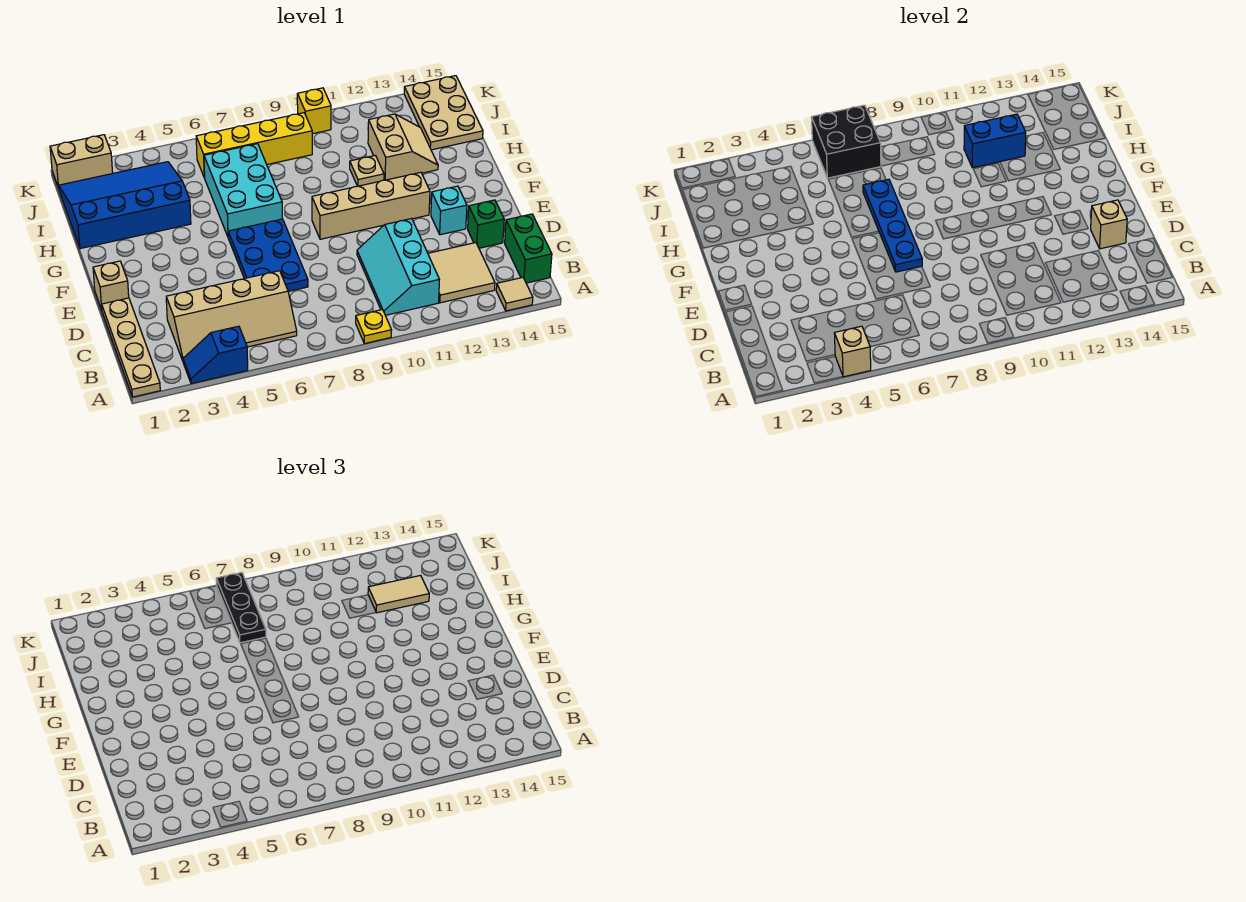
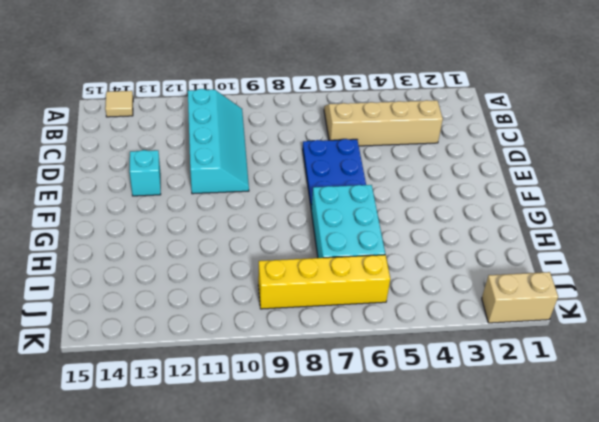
cyan slope B10:E11 level 1 top 11 -> cyan slope B10:D11 level 1 top 11
none -> tan plate A1:D1 level 1
none -> blue slope A3:A4 level 1 top 4
none -> yellow plate A9 level 1

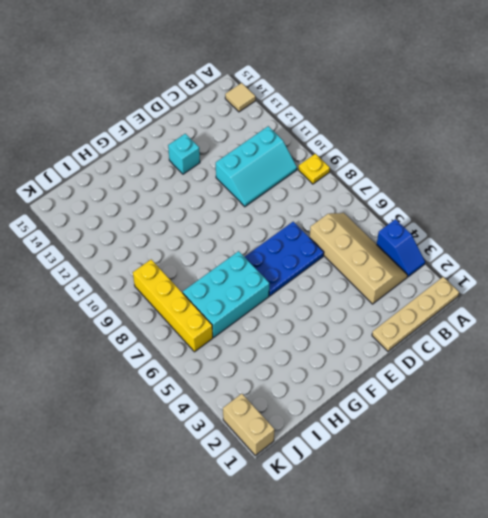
none -> tan tile B12:C13 level 1
none -> green brick B15:C15 level 1
none -> green brick D14 level 1

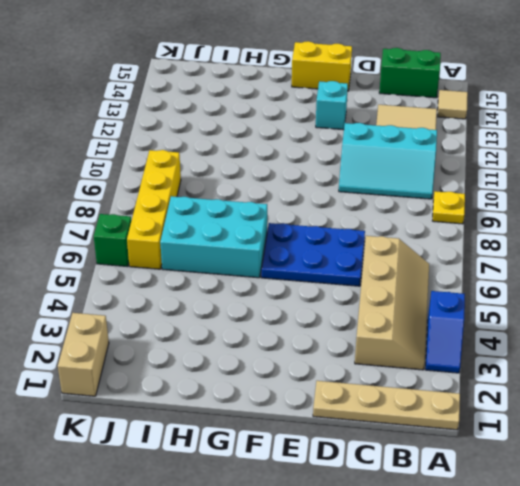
yellow brick E15:F15 level 1 -> none
green brick K6 level 1 -> green brick D14 level 1
none -> tan brick E1 level 1
none -> tan brick F9:F12 level 1
none -> blue slope H1:J4 level 1 top H

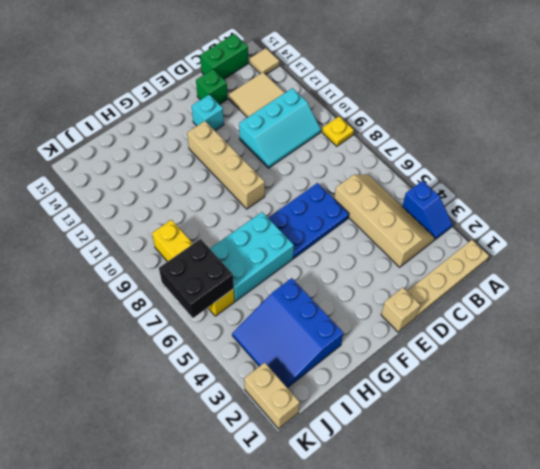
blue slope H2:J4 level 1 top H -> blue slope H1:J4 level 1 top H
none -> tan plate H11 level 1
none -> tan slope H12:I13 level 1 top 12
none -> tan plate I14:K15 level 1

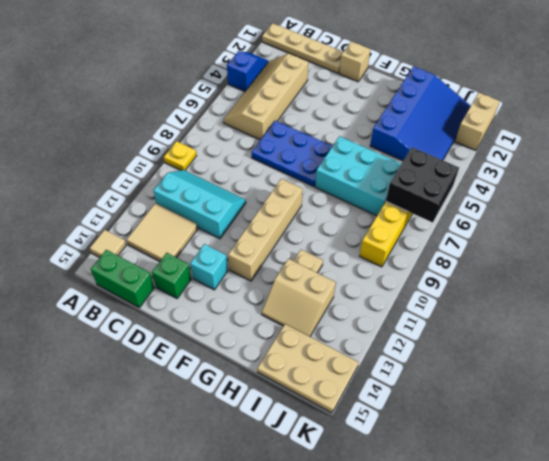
none -> yellow brick K10 level 1
none -> tan brick A4 level 2
none -> tan brick D14 level 2

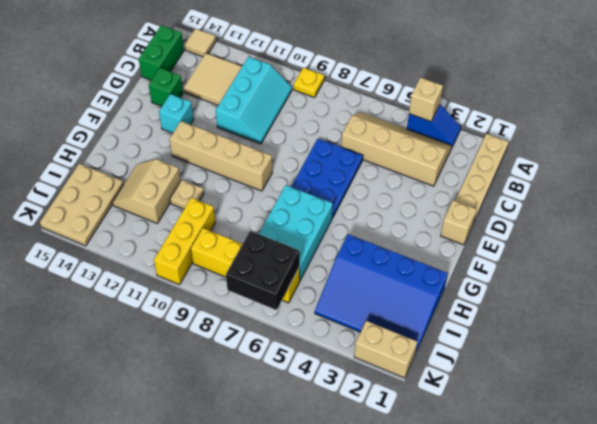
yellow brick I10:K10 level 1 -> yellow brick K10 level 1
none -> tan brick D14 level 2
none -> blue plate E7:H7 level 2
none -> blue brick I11:I12 level 2

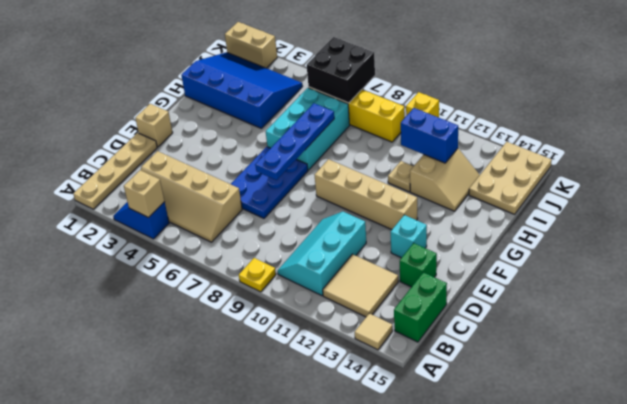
none -> tan brick D14 level 2
none -> black plate I7:K7 level 3
none -> tan tile I12:I13 level 3

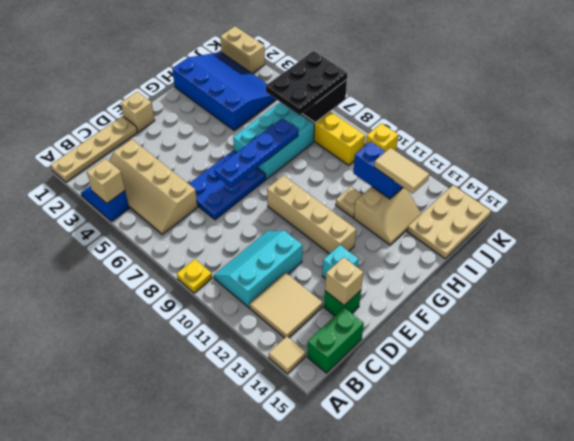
black plate I6:K7 level 3 -> black plate I7:K7 level 3

